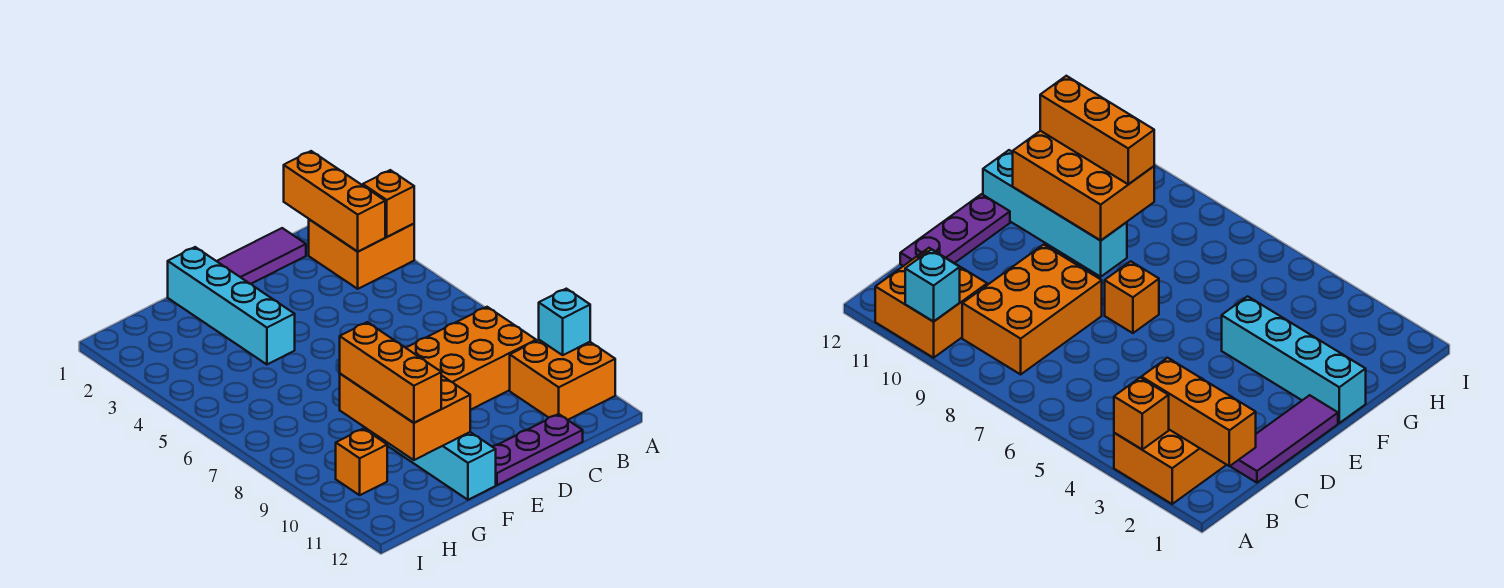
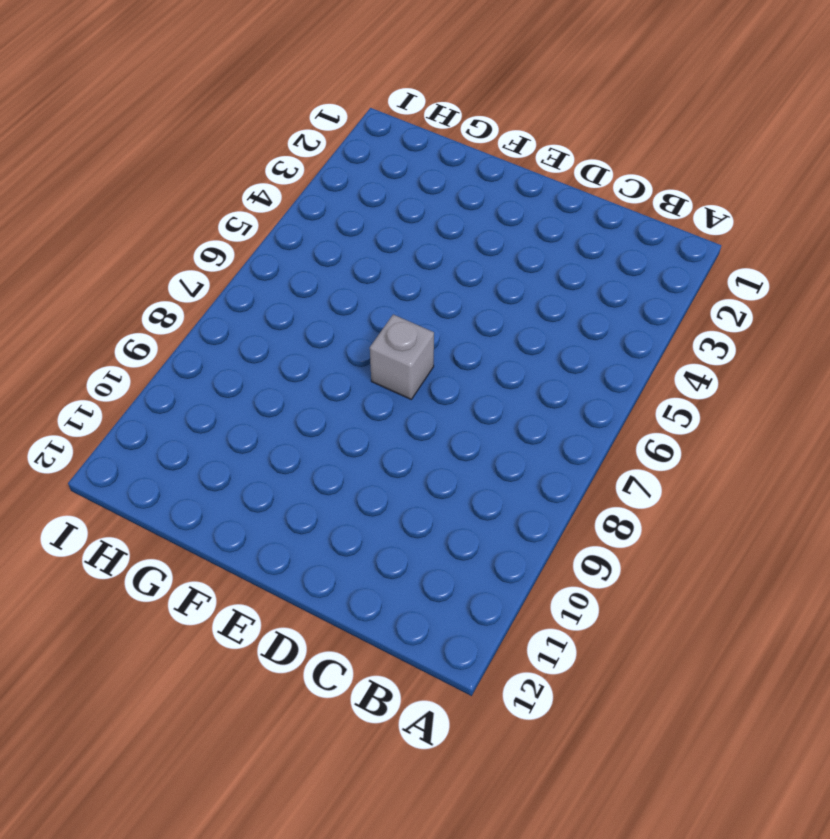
grey brick E7 level 1 -> orange brick E7 level 1
none -> orange brick A2:B3 level 1
none -> orange brick A10:B11 level 1
none -> orange brick B8:D9 level 1

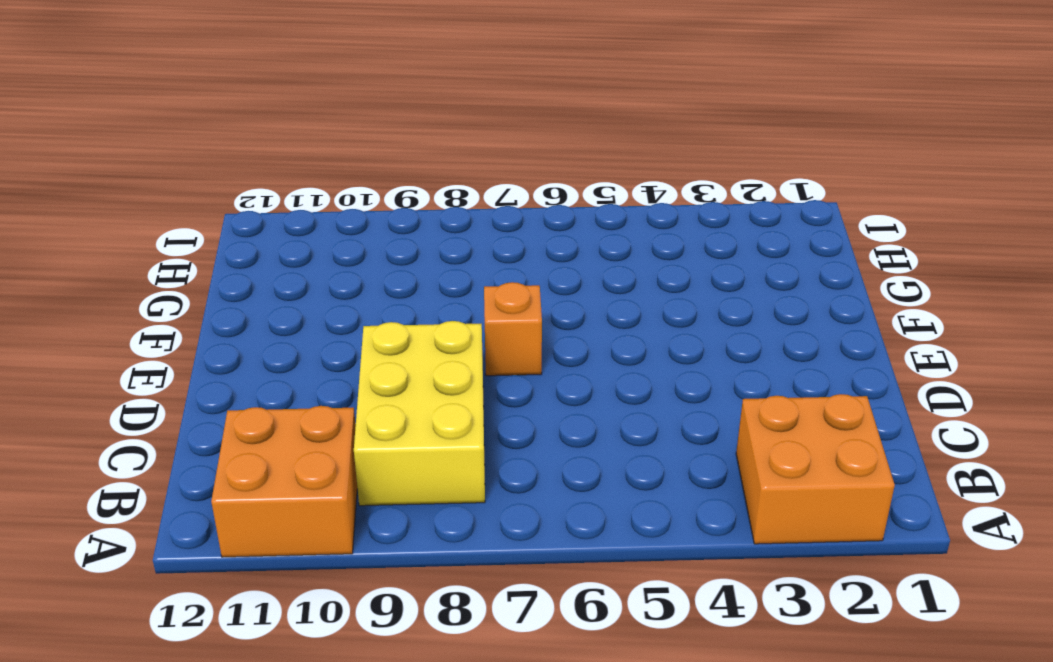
yellow brick B8:D9 level 1 -> orange brick B8:D9 level 1
none -> purple tile C1:E1 level 1
none -> purple plate C12:E12 level 1
none -> cyan brick F1:F4 level 1

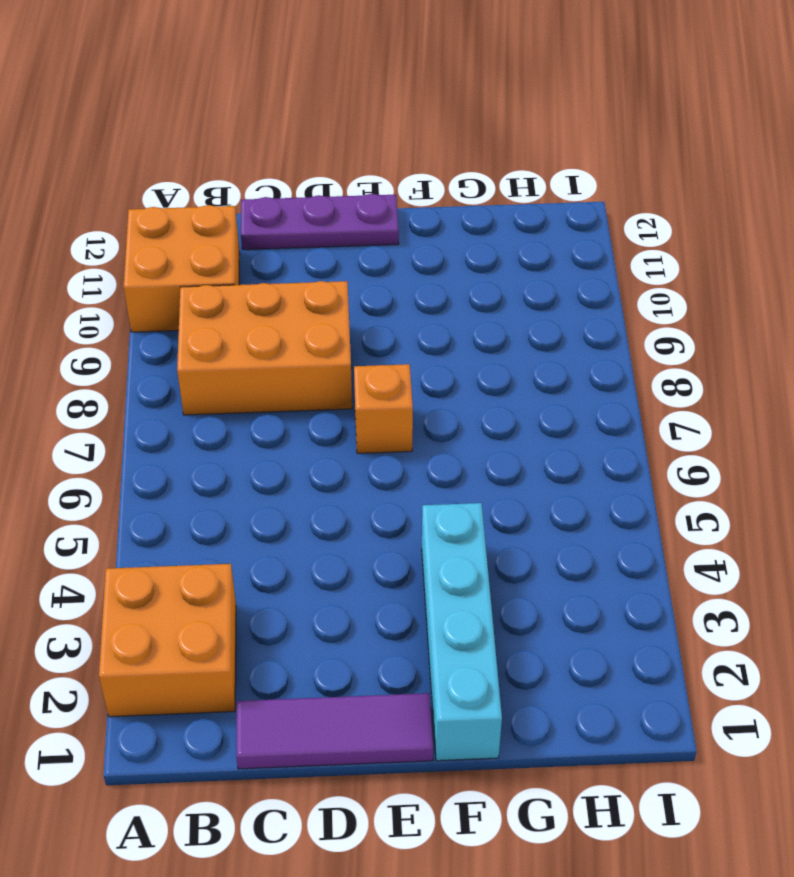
none -> cyan brick F9:F12 level 1
none -> orange brick H10 level 1
none -> orange brick A3 level 2

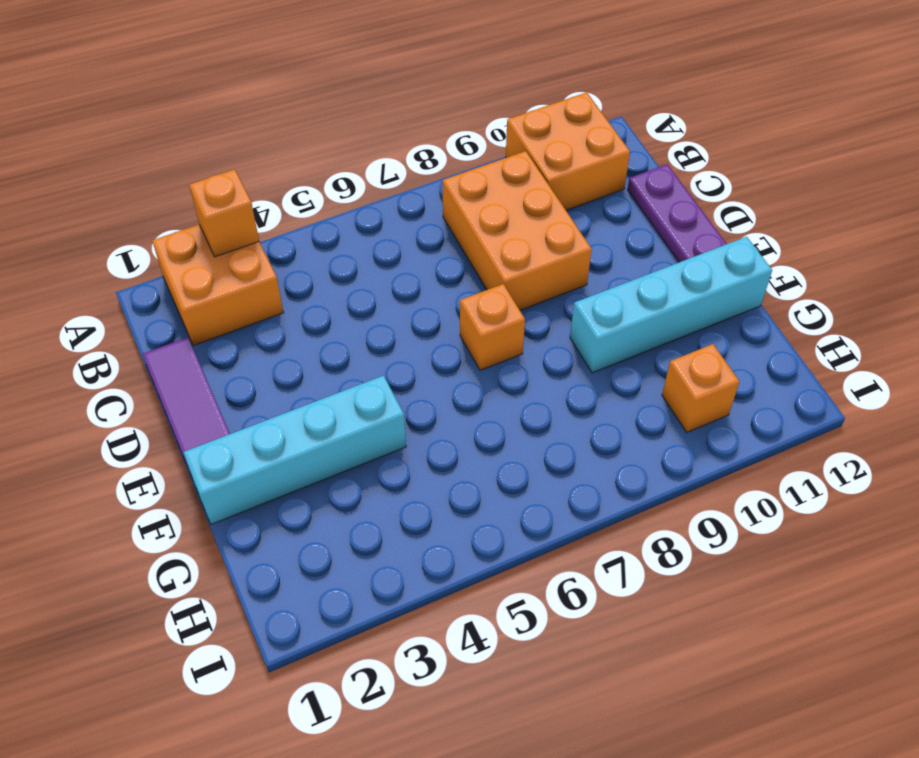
none -> cyan brick A10 level 2
none -> orange brick B1:B3 level 2
none -> orange brick F9:G11 level 2

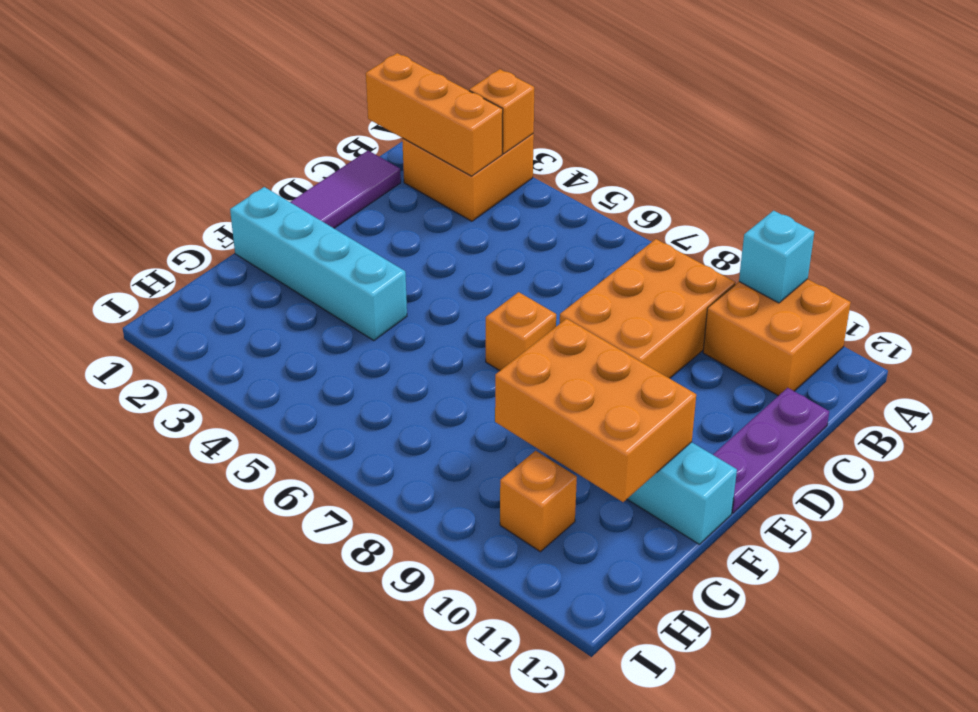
none -> orange brick G9:G11 level 3

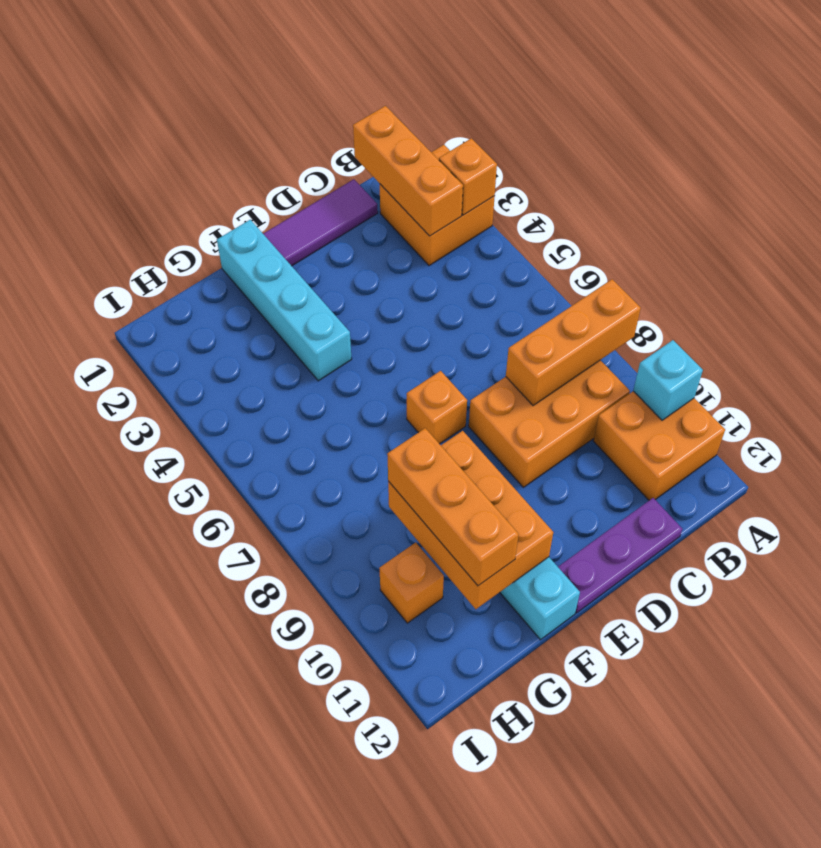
orange brick A8:C8 level 2 -> none

